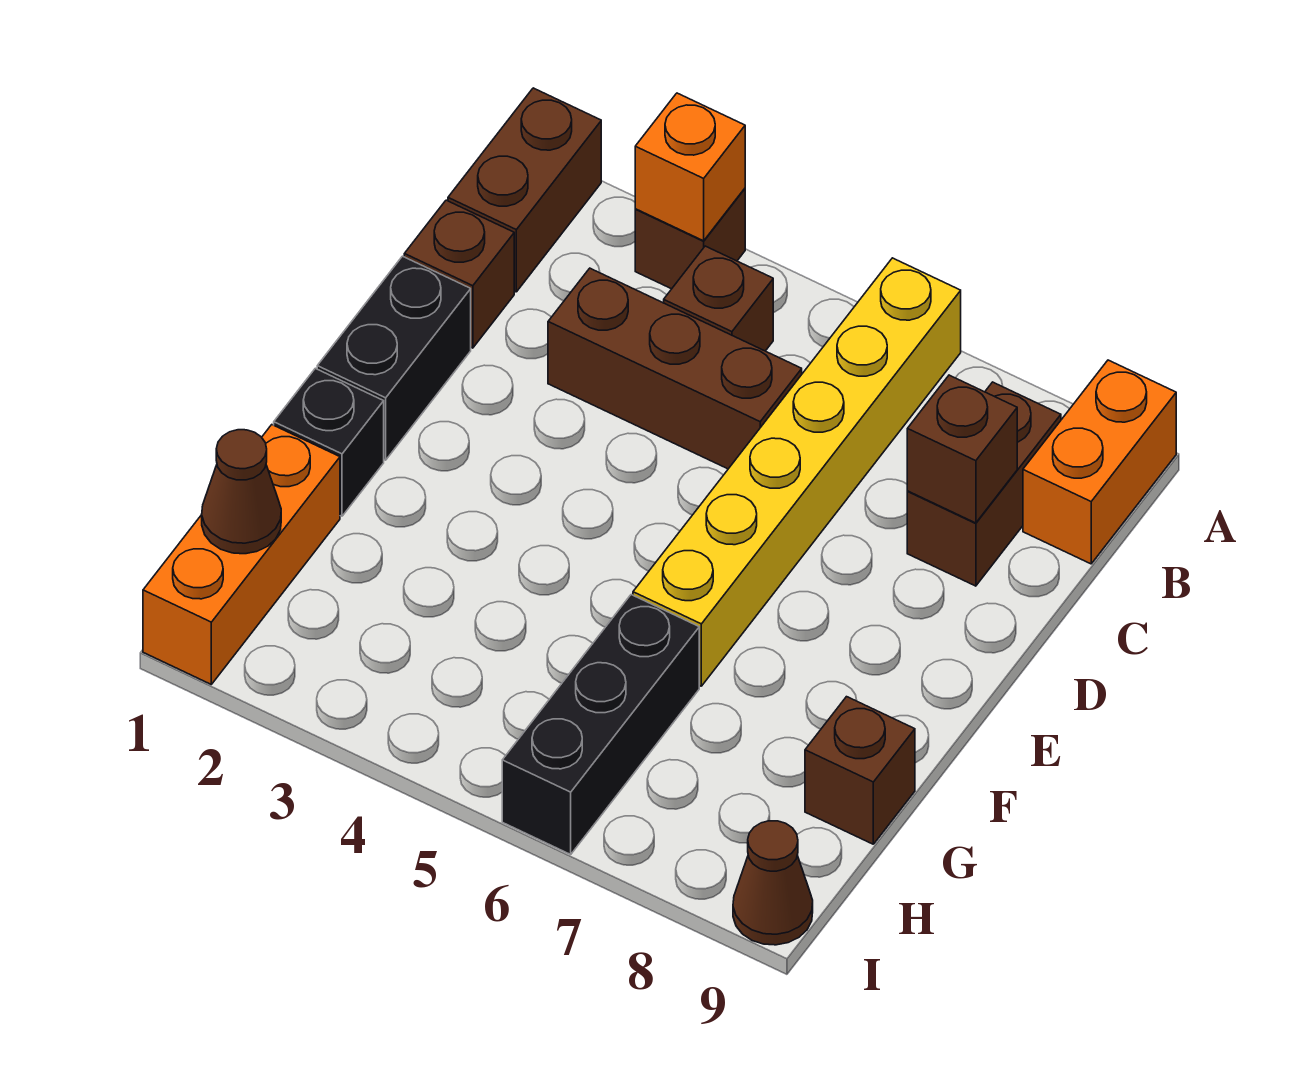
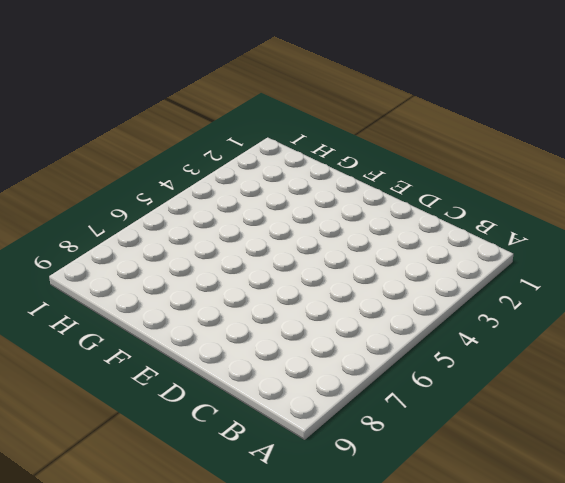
none -> brown brick A1:B1 level 1
none -> brown brick A3 level 1
none -> yellow brick A6:F6 level 1

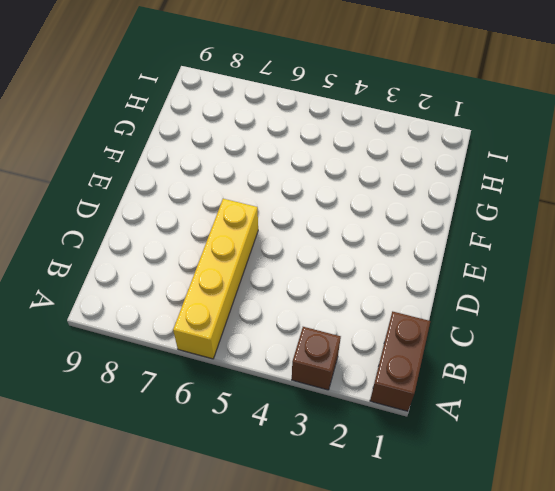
yellow brick A6:D6 level 1 -> yellow brick A6:F6 level 1
none -> orange brick A9:B9 level 1
none -> brown brick B4 level 1
none -> brown brick B8:C8 level 1

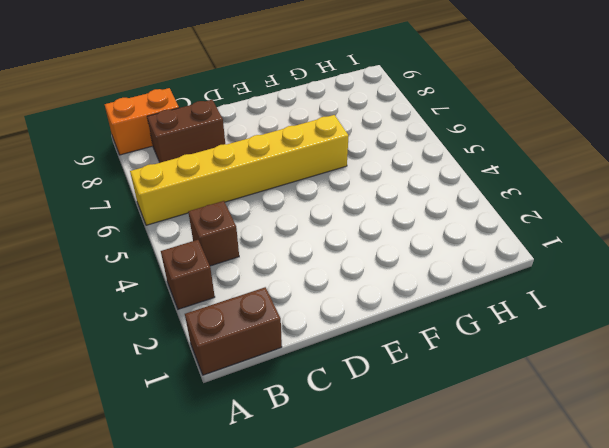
none -> brown brick C1 level 1
none -> brown brick C3:C5 level 1
none -> black brick D1:E1 level 1

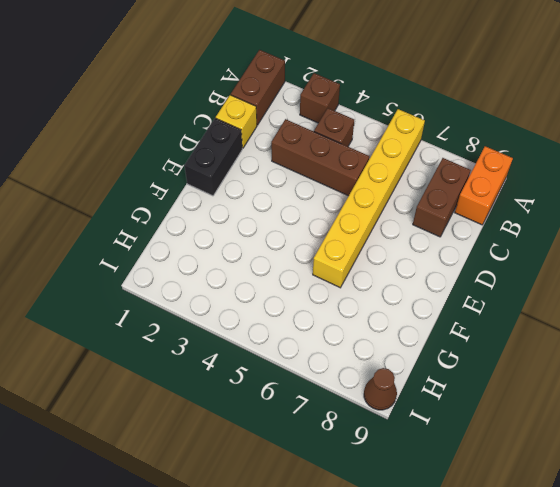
yellow brick C1 level 1 -> brown brick C1 level 1
none -> black brick F1 level 1
none -> orange brick G1:I1 level 1
none -> black brick G6:I6 level 1

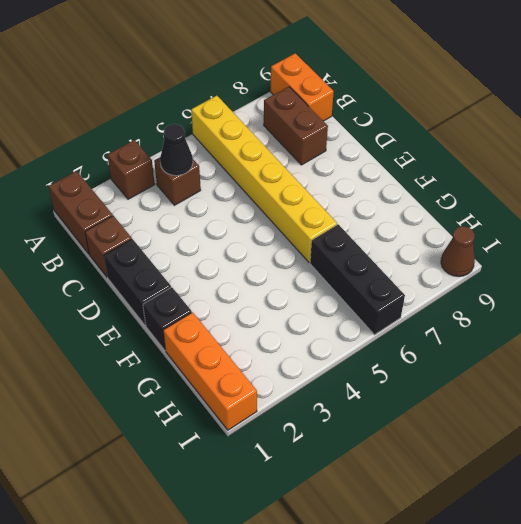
black cone B4 level 2 -> none
none -> brown brick C3:C5 level 1
none -> brown brick G9 level 1
none -> orange brick A3 level 2

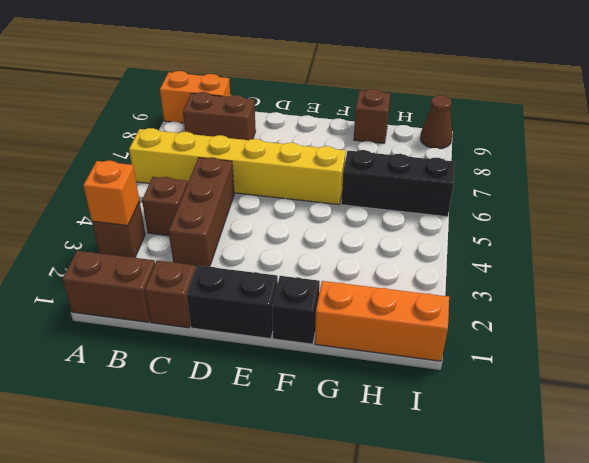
none -> brown brick C8 level 2
none -> brown cone H1 level 2

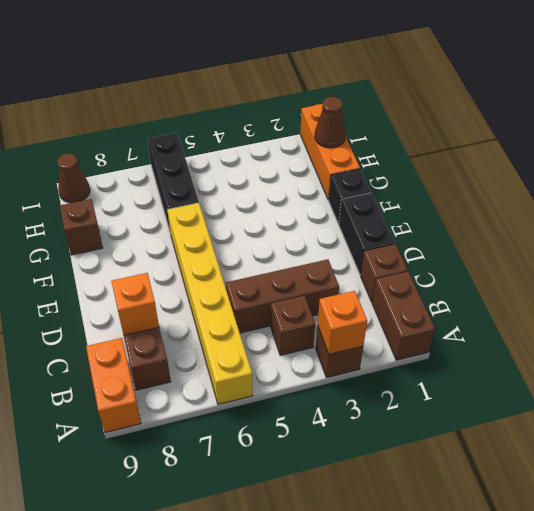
orange brick C8 level 2 -> brown brick C8 level 2

